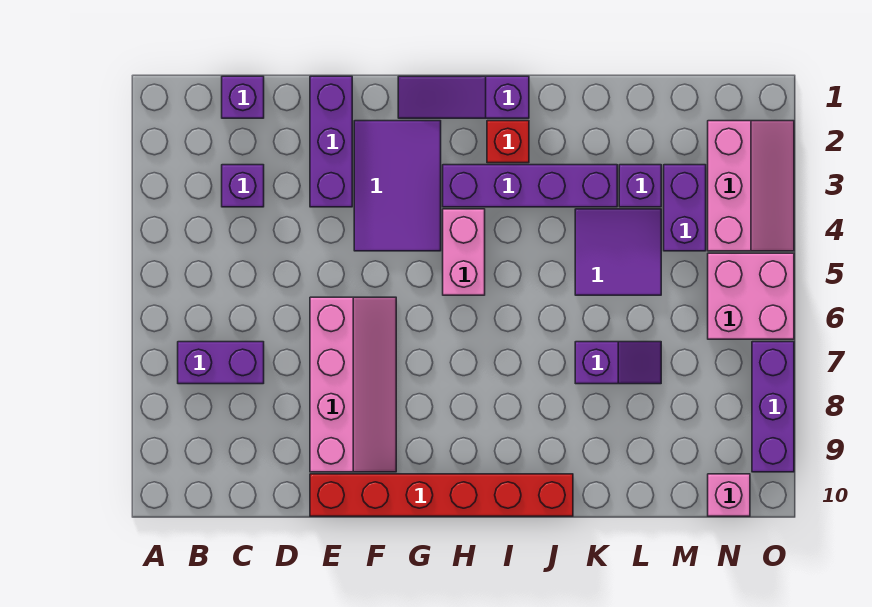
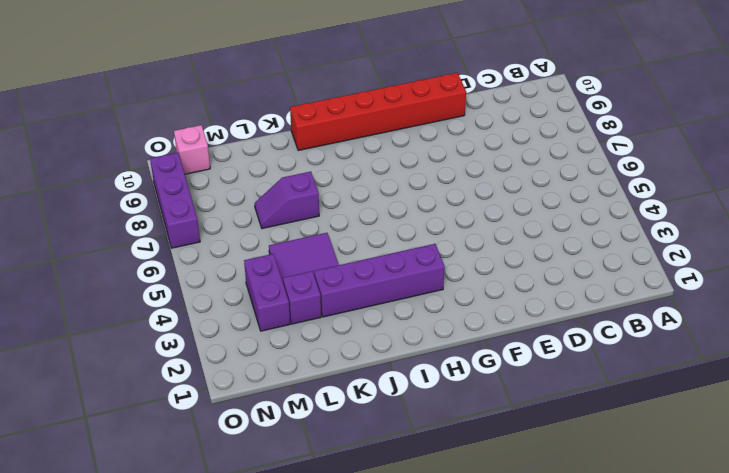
none -> purple brick B7:C7 level 1
none -> purple brick C1 level 1
none -> purple brick C3 level 1

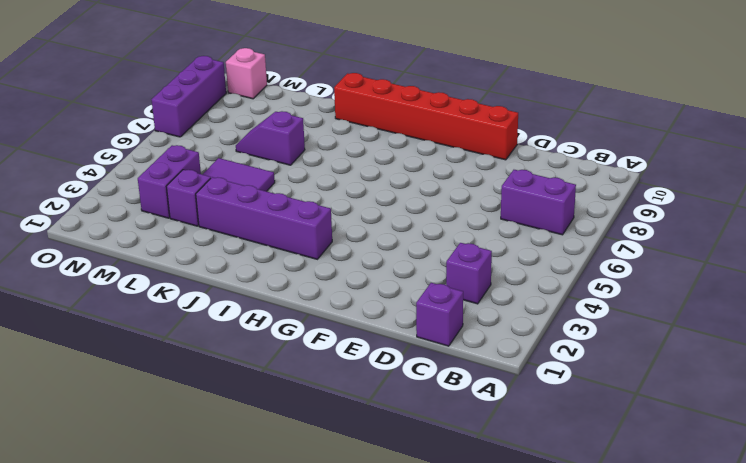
none -> purple brick E1:E3 level 1
none -> pink slope E6:F9 level 1 top E
none -> purple tile F2:G4 level 1

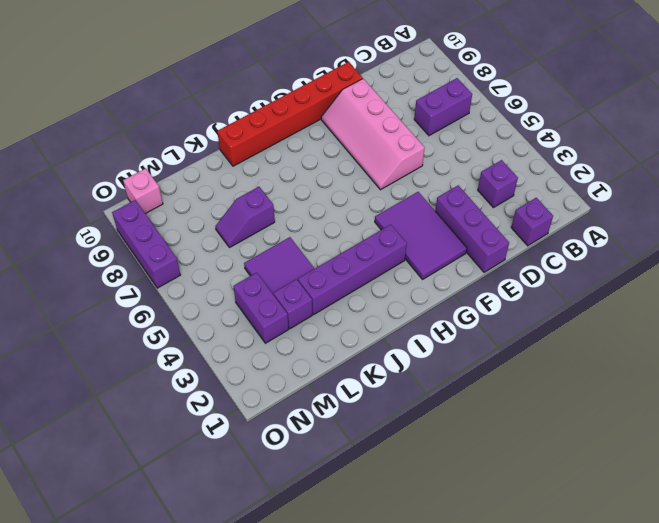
none -> purple slope G1:I1 level 1 top I
none -> pink brick H4:H5 level 1
none -> red brick I2 level 1

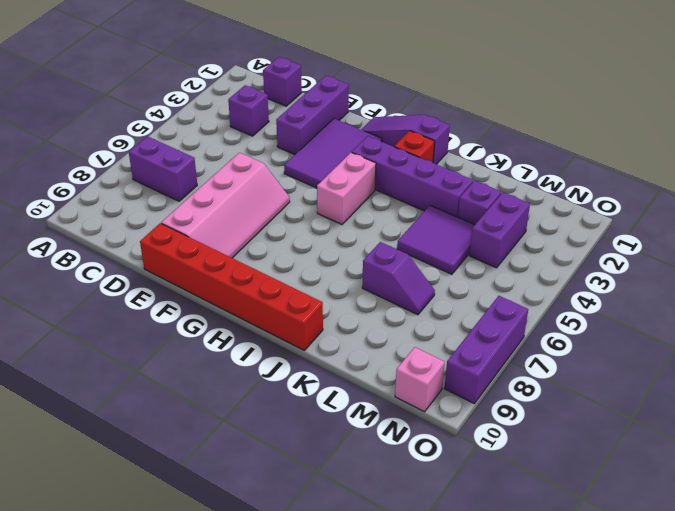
none -> pink slope N2:O4 level 1 top N
none -> pink brick N5:O6 level 1

